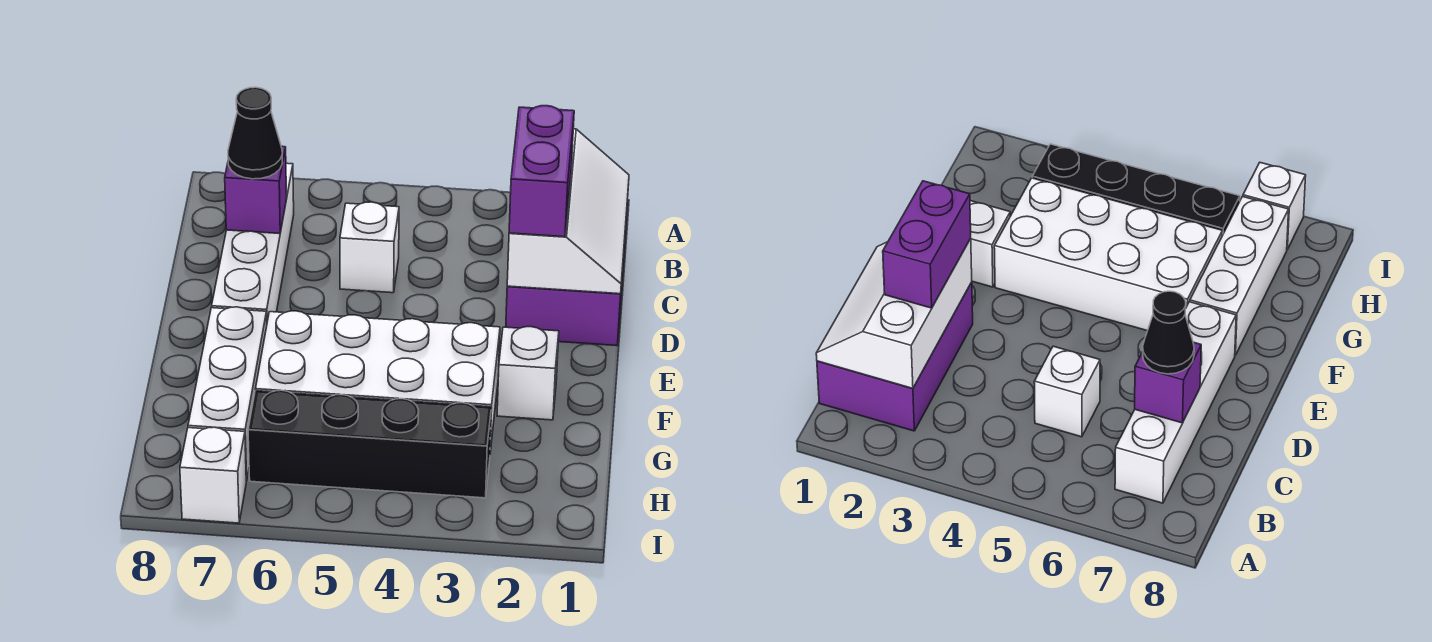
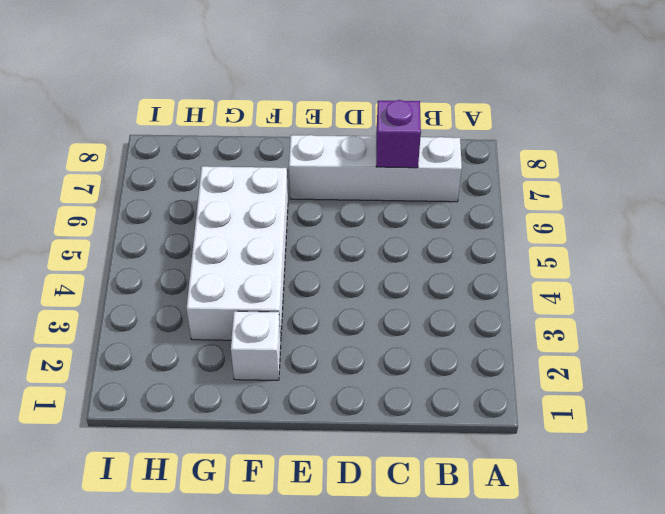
none -> purple brick B1:D2 level 1
none -> white brick C5 level 1
none -> white brick F7:H7 level 1

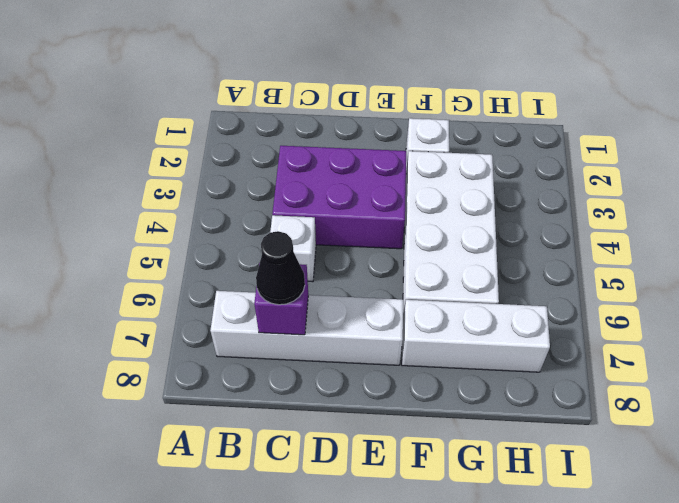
purple brick C3:E4 level 1 -> purple brick B1:D2 level 1
none -> black brick H3:H6 level 1
none -> white brick I7 level 1
none -> white slope B1:D2 level 2 top 2

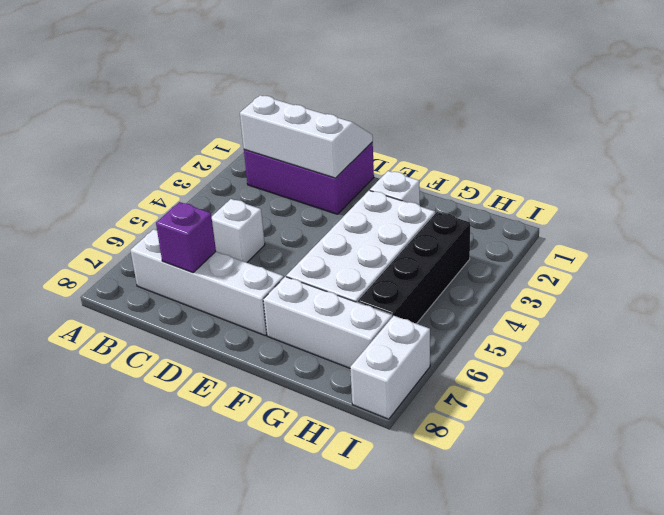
white brick I7:I8 level 1 -> white brick I7 level 1
none -> purple brick C2:D2 level 3
none -> black cone C7 level 3

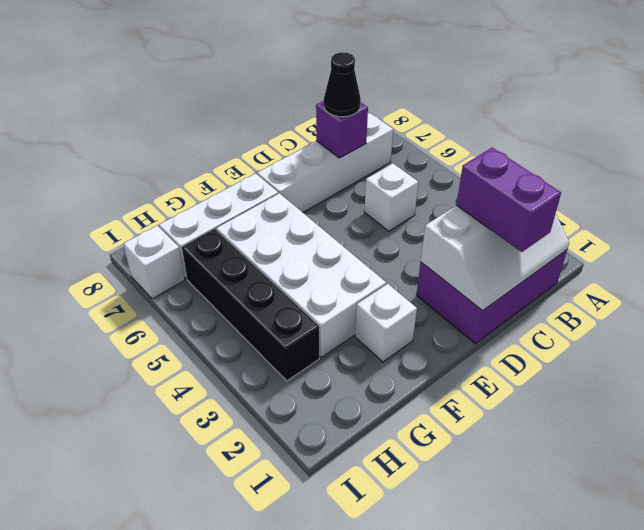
purple brick C1:C2 level 3 -> purple brick C2:D2 level 3

